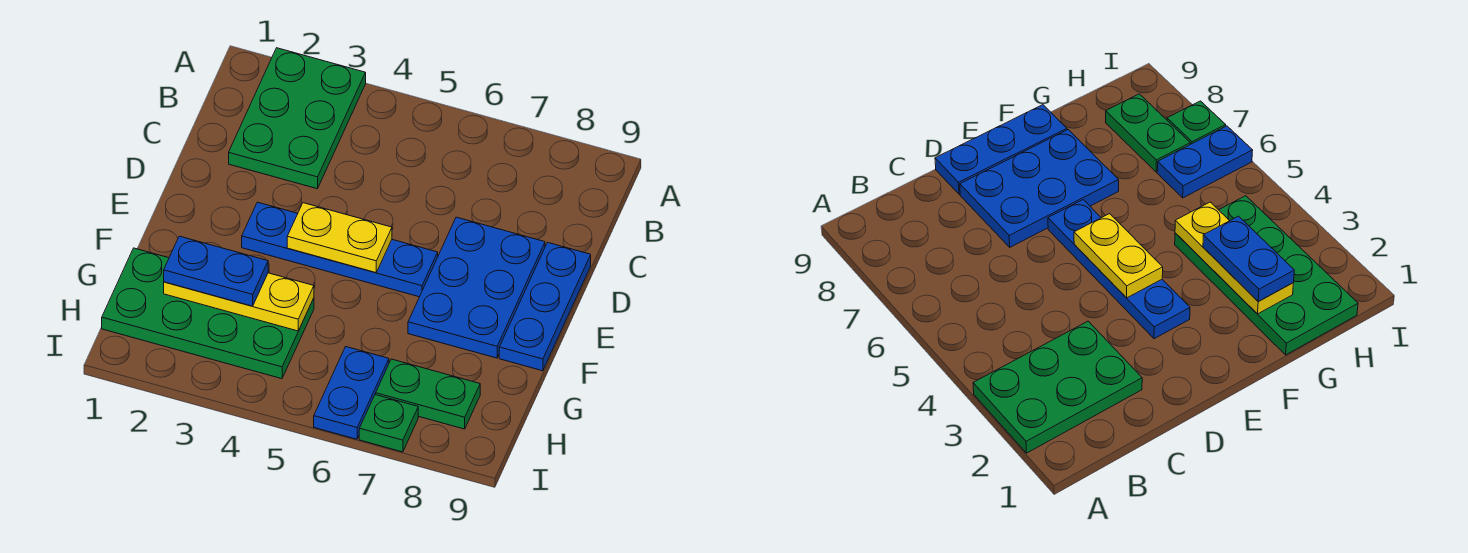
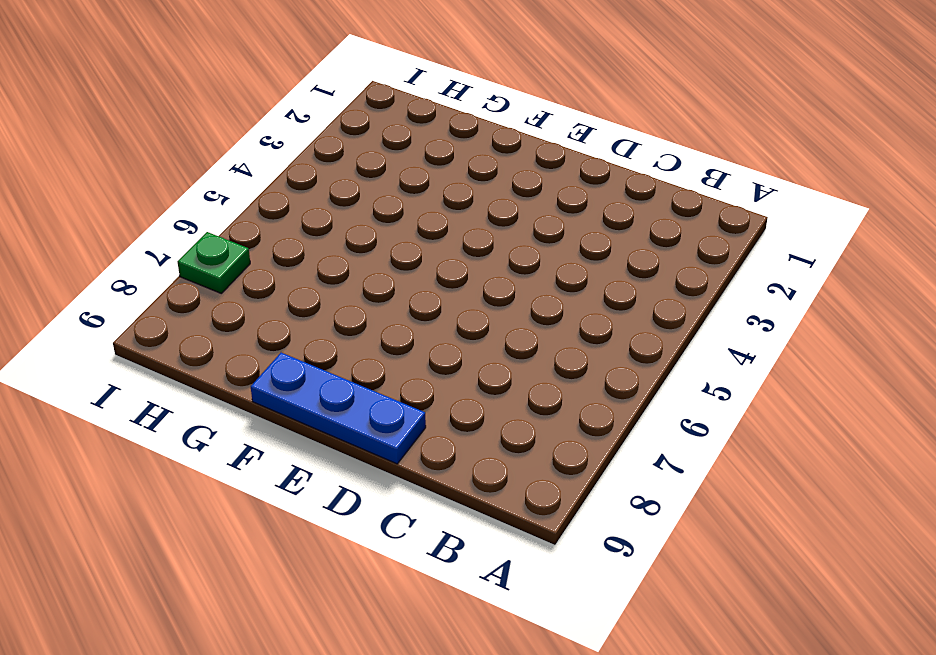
none -> green plate A2:C3 level 1
none -> blue plate D7:F8 level 1

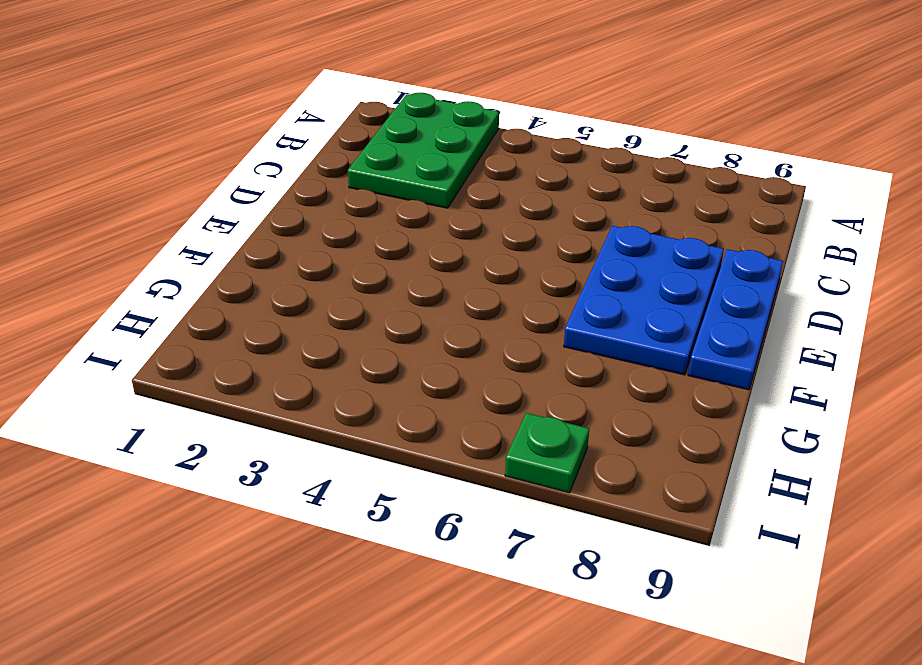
none -> blue plate E3:E6 level 1
none -> green plate G1:H4 level 1

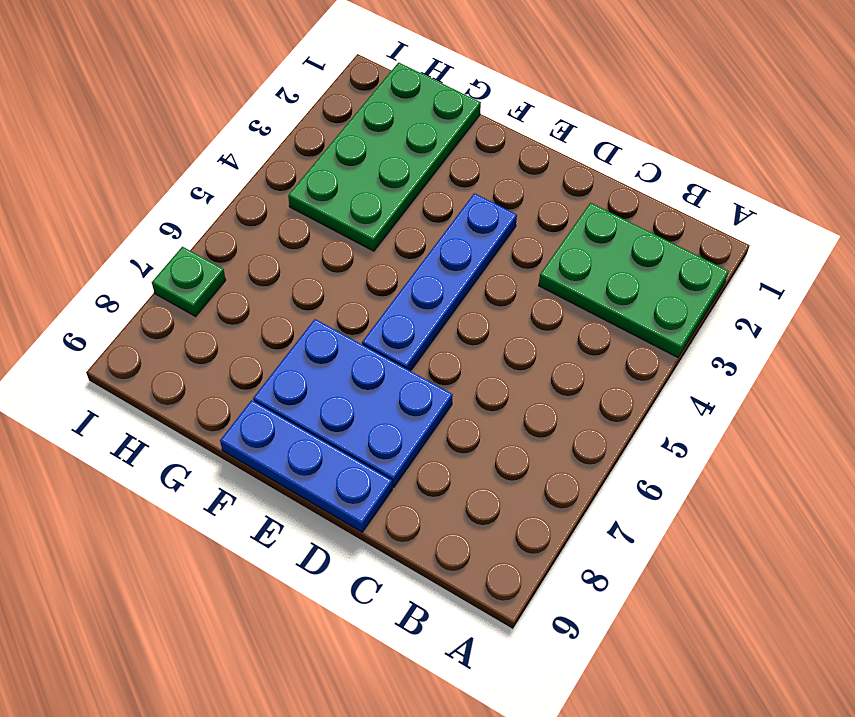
none -> blue plate H6:I6 level 1
none -> green plate H7:H8 level 1

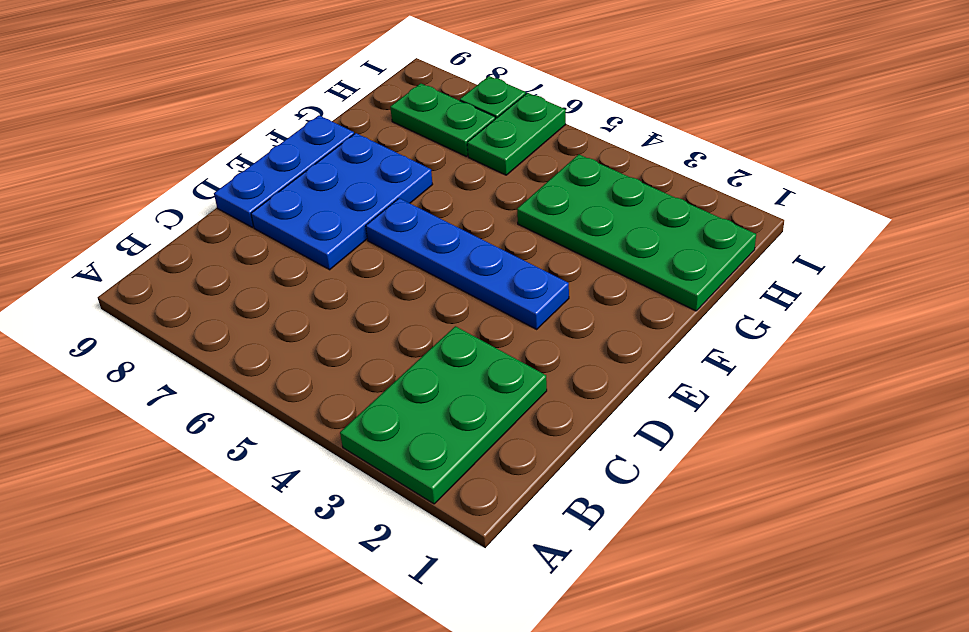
green plate H6:I6 level 1 -> blue plate H6:I6 level 1
none -> yellow plate E4:E5 level 2
none -> yellow plate G2:G4 level 2

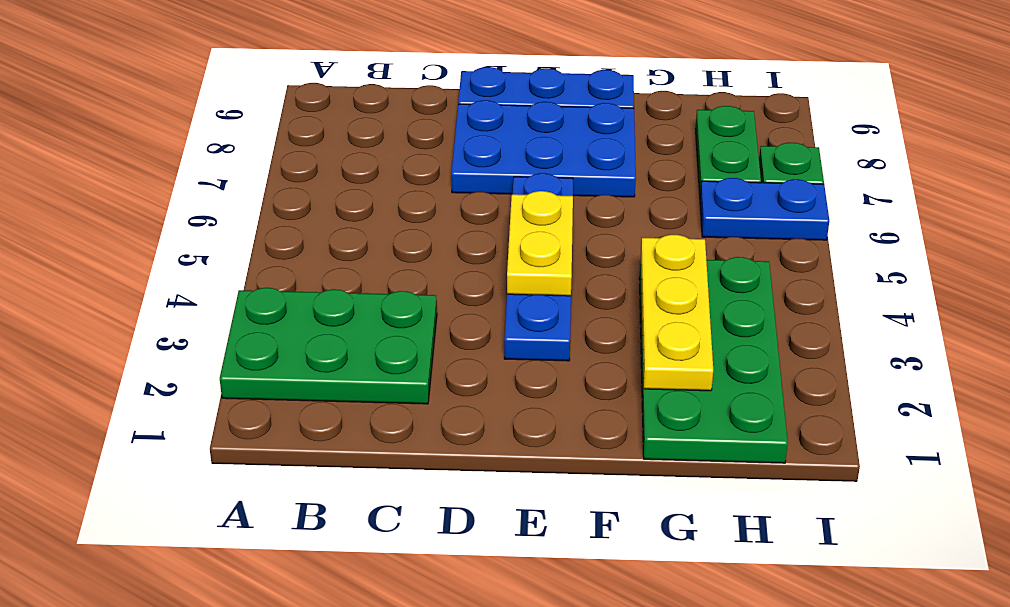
none -> blue plate G2:G3 level 3

